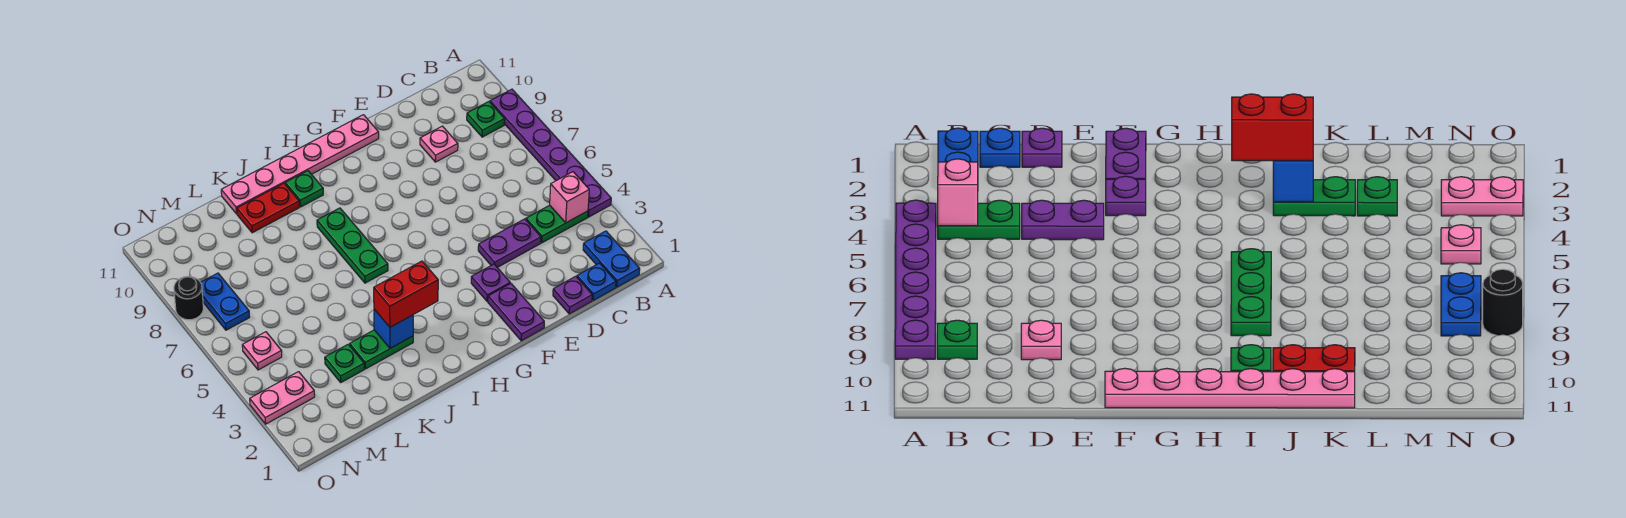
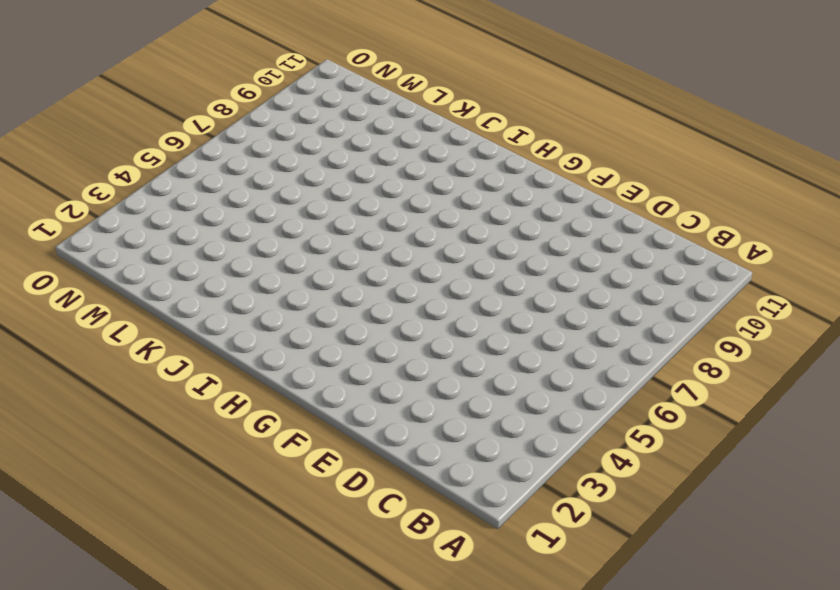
none -> purple plate A4:A9 level 1
none -> blue plate B1:B2 level 1
none -> green plate B4:C4 level 1

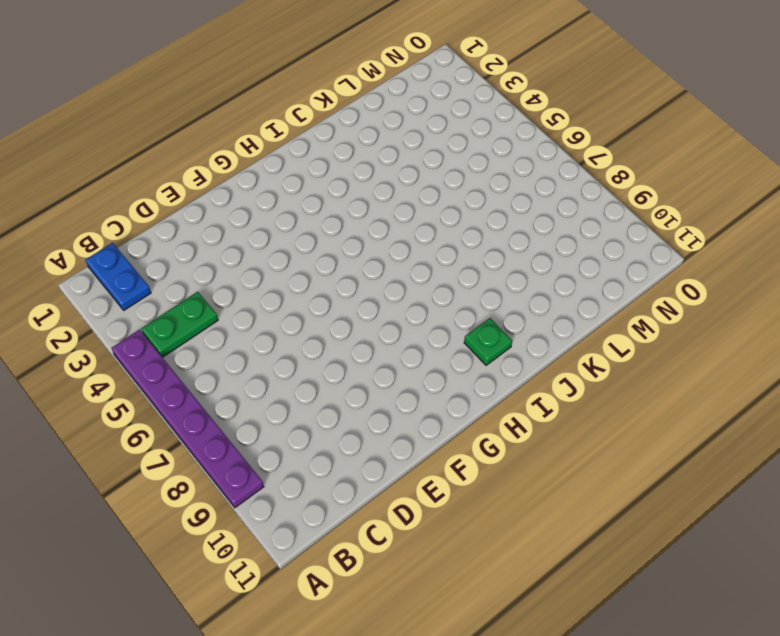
none -> green plate B9 level 1
none -> blue plate C1 level 1
none -> purple plate D1 level 1

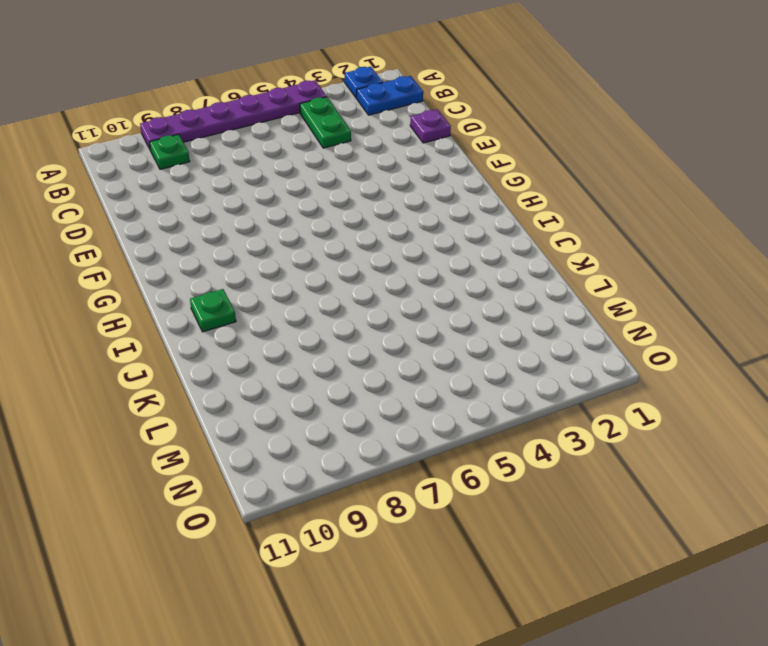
blue plate A2 level 1 -> blue plate C1 level 1
none -> purple plate D4:E4 level 1
none -> pink plate D9 level 1
none -> purple plate F1:F2 level 1

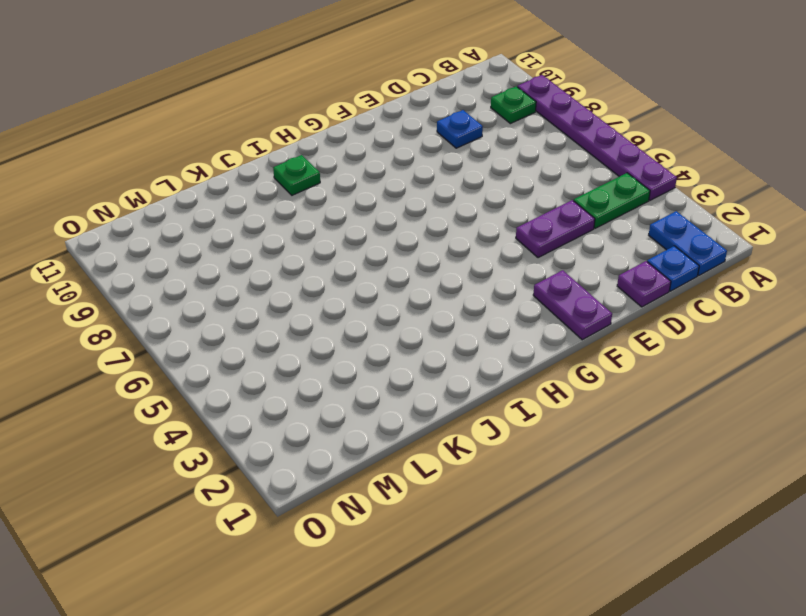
blue plate D9 level 1 -> pink plate D9 level 1
none -> purple plate F3 level 1
none -> pink plate F11:K11 level 1
none -> green plate I6:I8 level 1

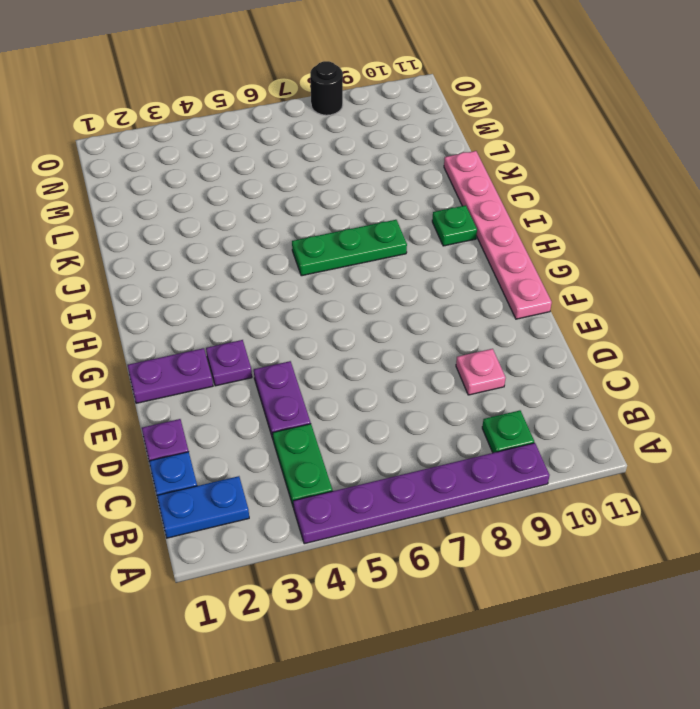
none -> green plate J3:K3 level 1
none -> red plate J10:K10 level 1
none -> green plate L3 level 1

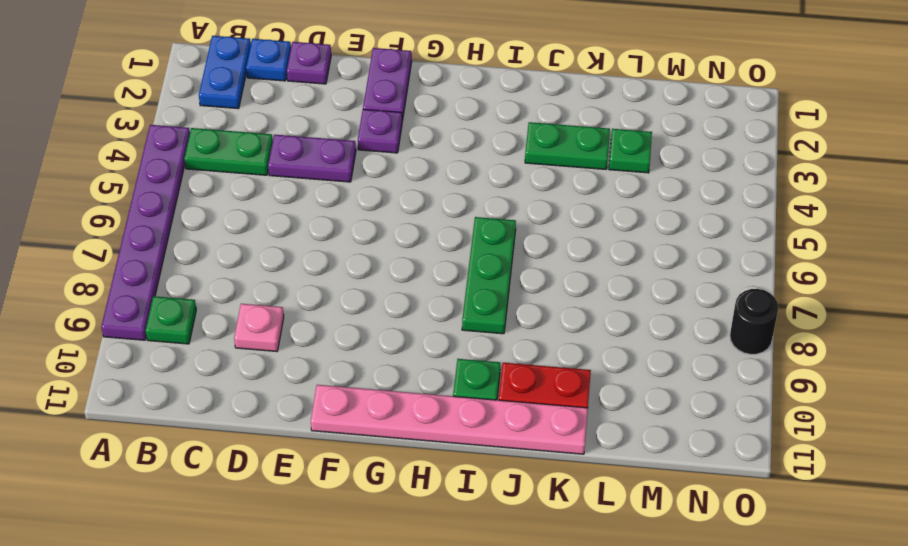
none -> pink plate N3:O3 level 1
none -> pink plate N5 level 1
none -> blue plate N7:N8 level 1

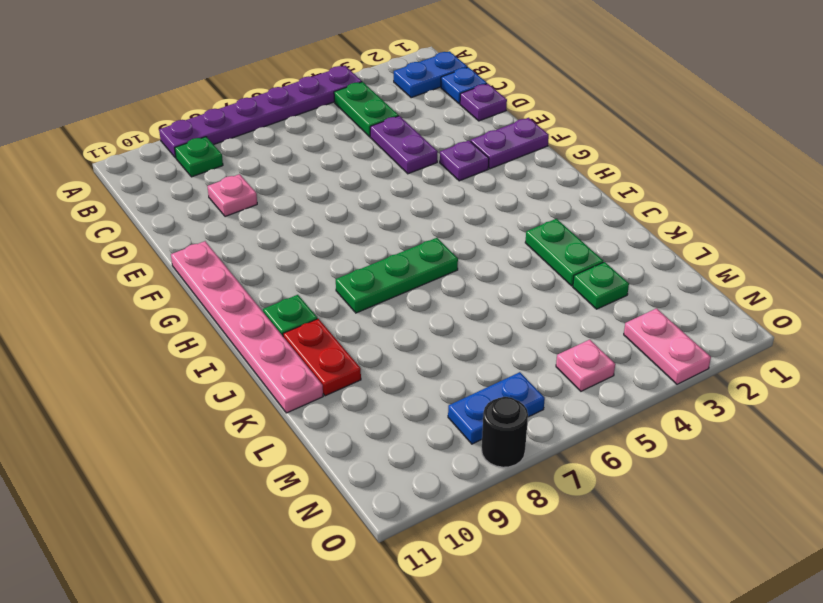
none -> pink brick B4 level 2
none -> blue brick J3 level 2
none -> red brick I3:J3 level 3

